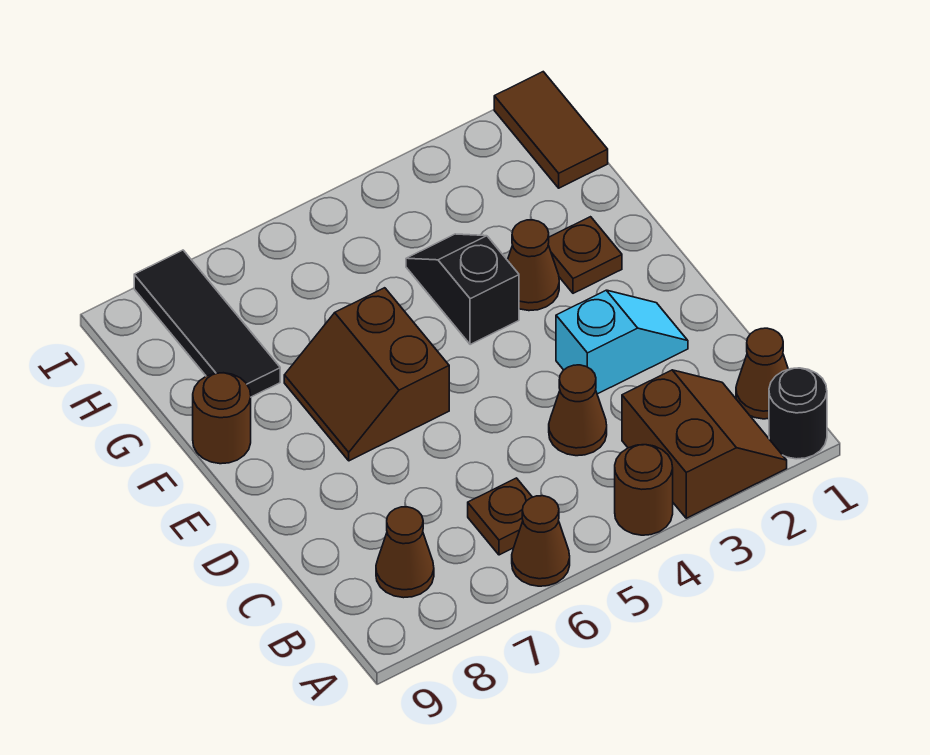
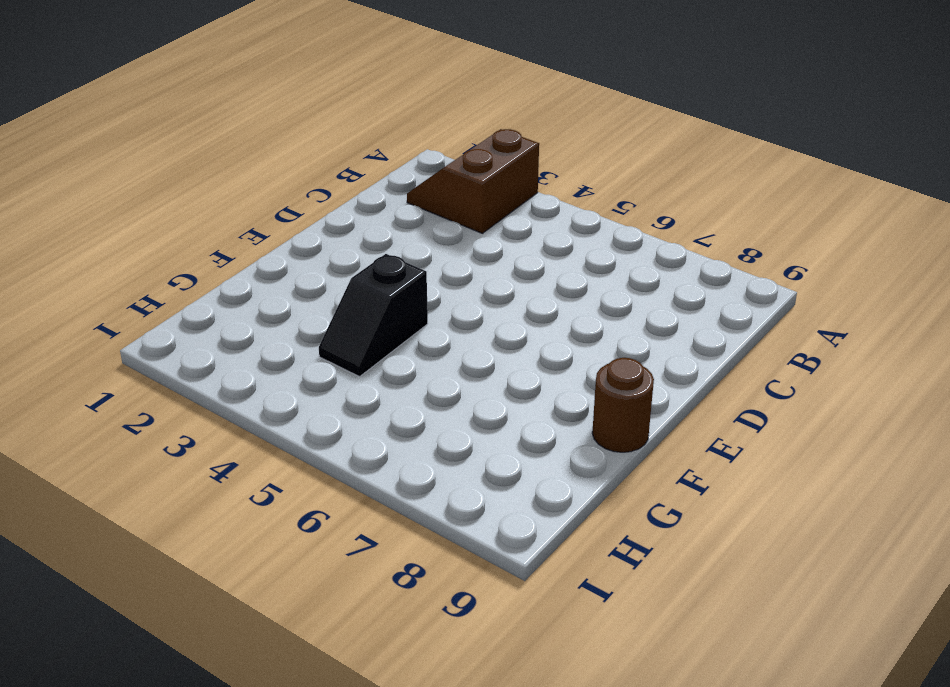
none -> black round brick A1 level 1
none -> brown round brick A4 level 1
none -> brown cone A6 level 1

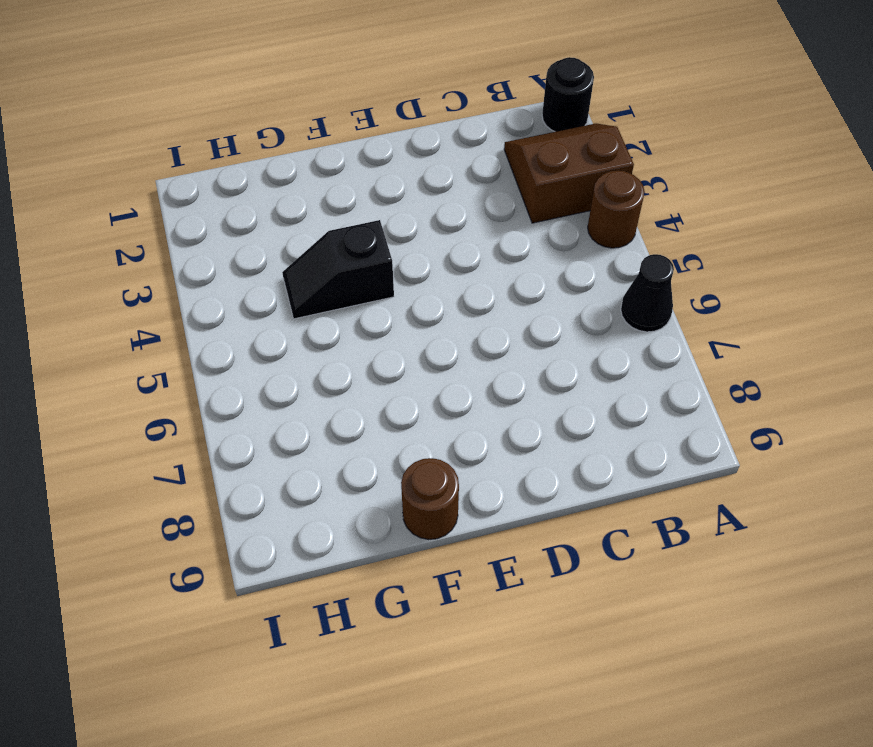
black cone A6 level 1 -> brown cone A6 level 1
none -> brown cone B1 level 1
none -> brown plate B6 level 1
none -> brown cone B8 level 1

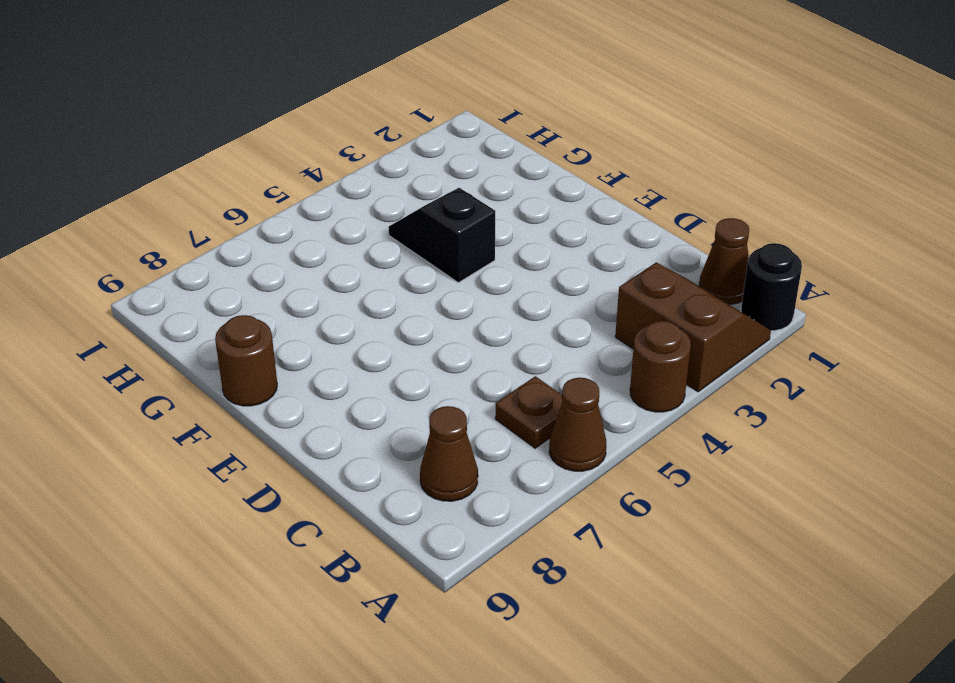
none -> brown cone C4 level 1
none -> cyan slope D2:D3 level 1 top 3
none -> brown slope E6:F7 level 1 top 6

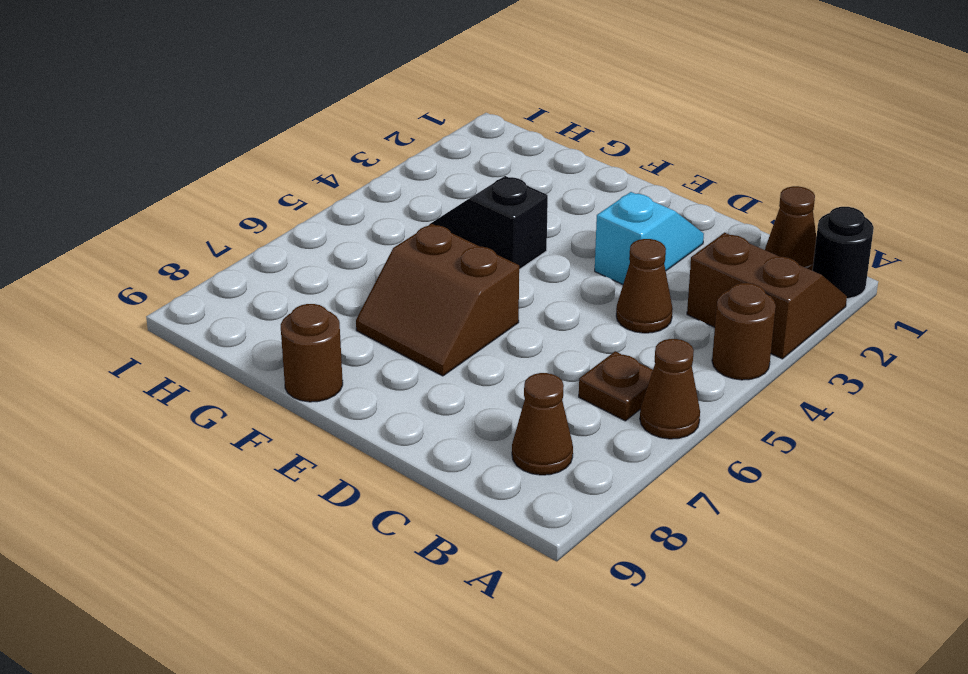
none -> brown plate F2 level 1
none -> brown cone F3 level 1
none -> black tile G8:I8 level 1

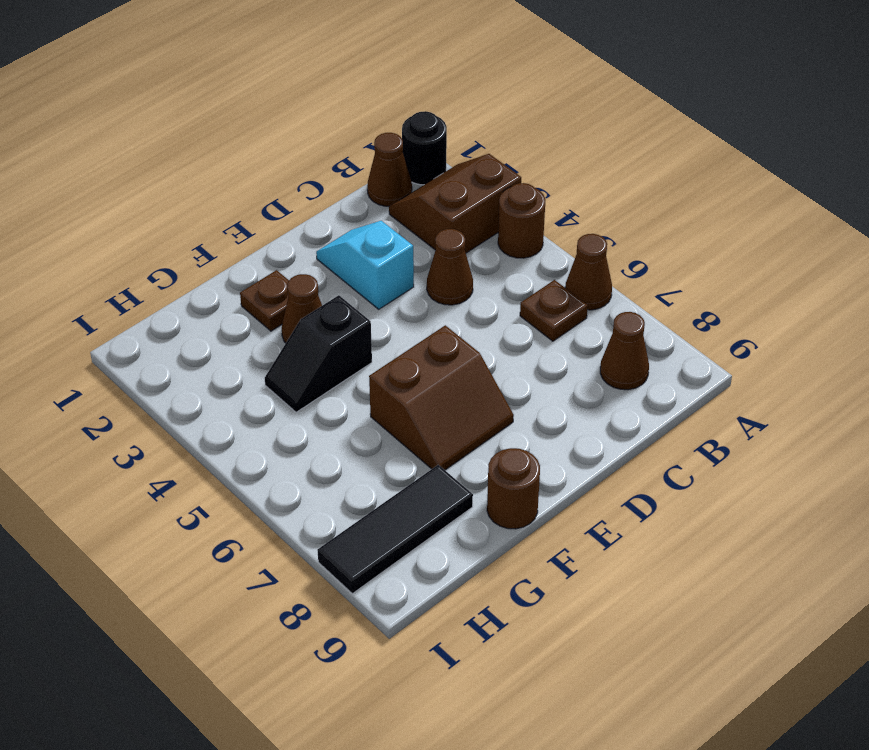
none -> brown tile H1:I1 level 1

